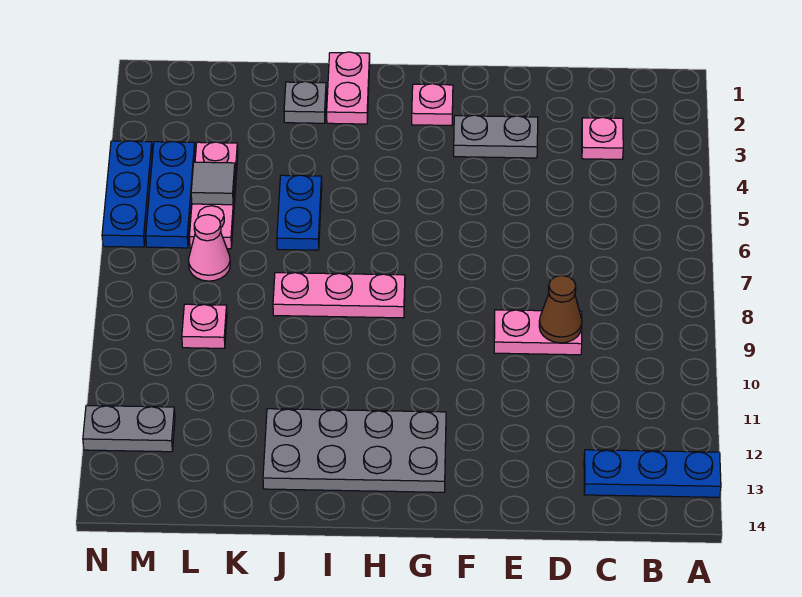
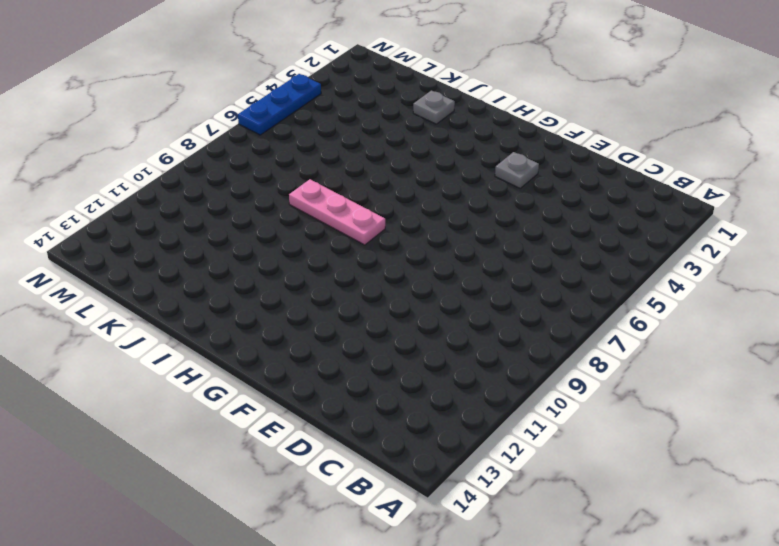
grey plate F3 level 1 -> grey plate E3:F3 level 1
none -> blue plate A13:C13 level 1
none -> pink plate C3 level 1
none -> pink plate D9:E9 level 1

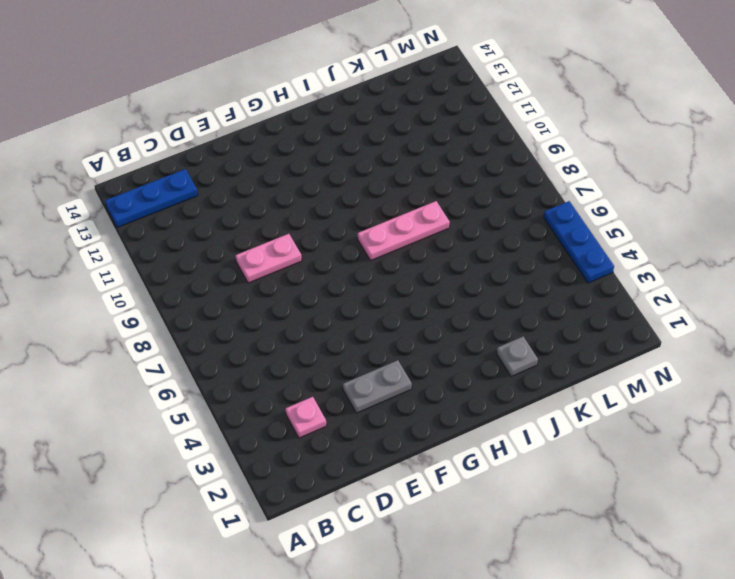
none -> pink plate G2 level 1
none -> grey plate G12:J13 level 1
none -> pink plate I1:I2 level 1

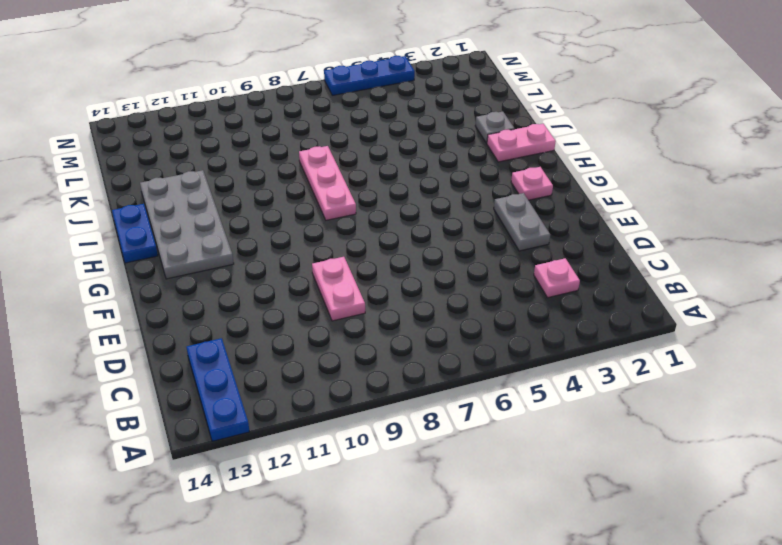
blue plate H14:I14 level 1 -> blue plate J5:J6 level 1
none -> pink plate L4:L6 level 1
none -> pink cone L7 level 1
none -> pink plate L9 level 1

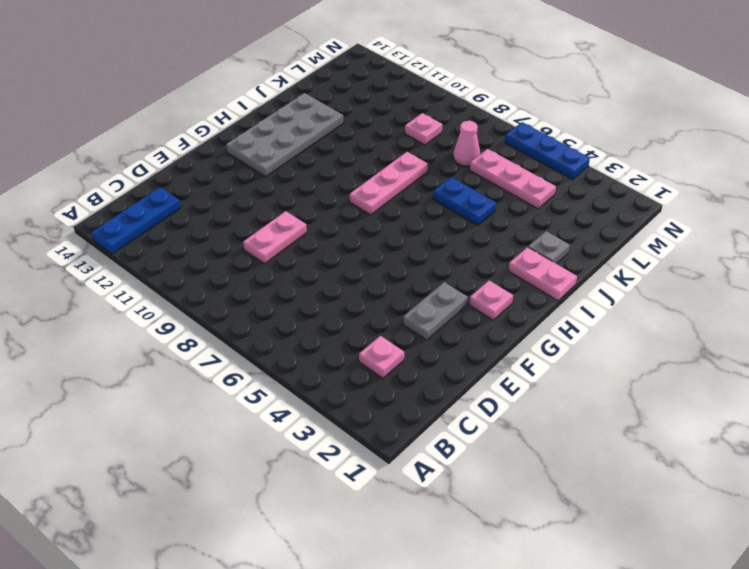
none -> blue plate M4:M6 level 1
none -> grey plate M12:N12 level 1
none -> brown cone D9 level 2

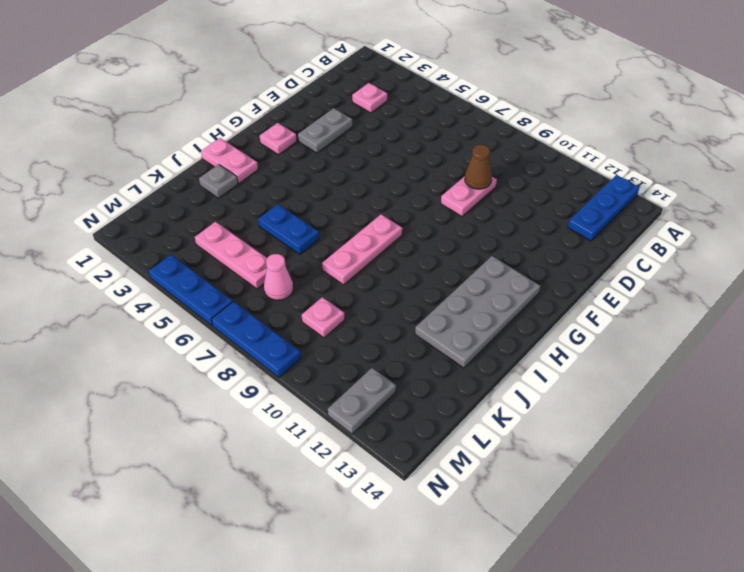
blue plate N7:N9 level 1 -> blue plate M4:M6 level 1
none -> grey tile L5 level 2

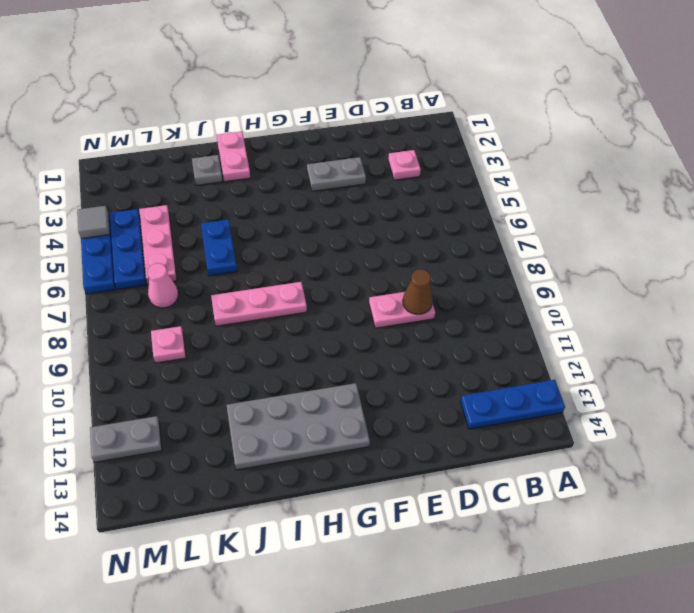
grey tile N4 level 2 -> grey tile L5 level 2
none -> pink plate G2 level 1

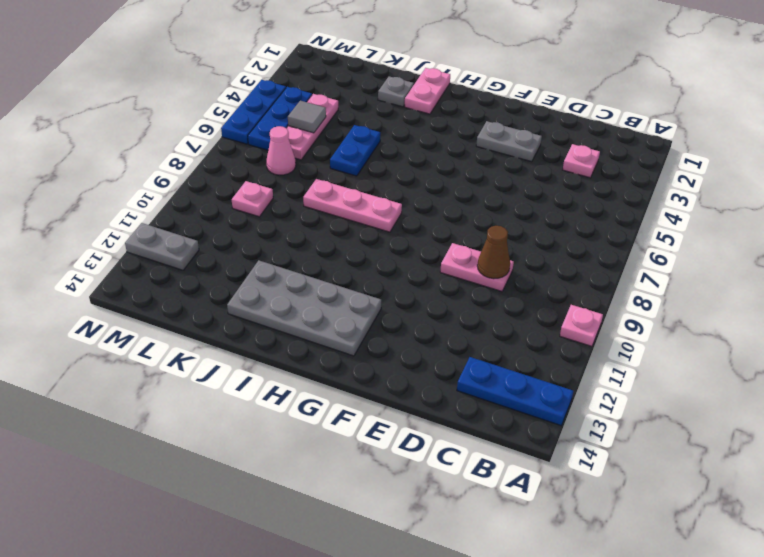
pink plate A10 level 1 -> pink plate G2 level 1

